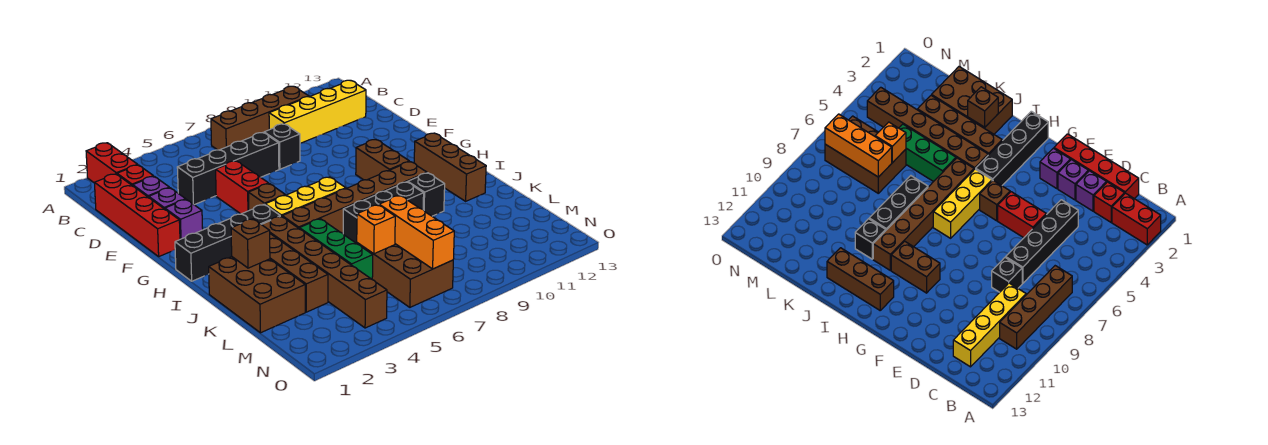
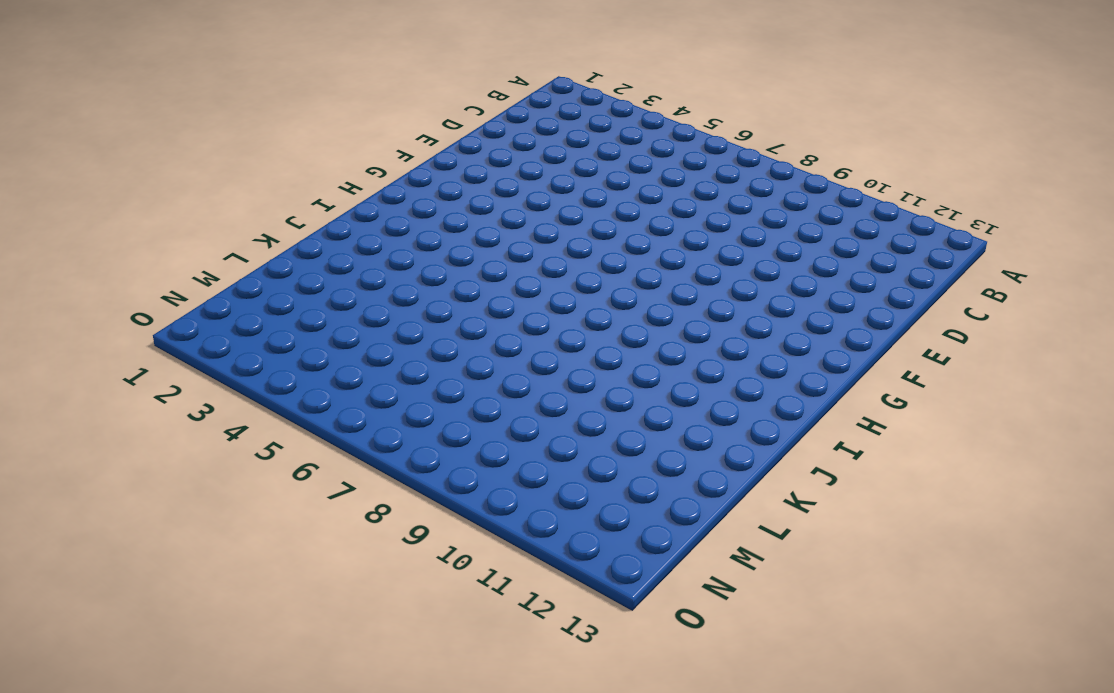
none -> red brick A2:B2 level 1
none -> brown brick B7:B10 level 1
none -> red brick C1:F1 level 1

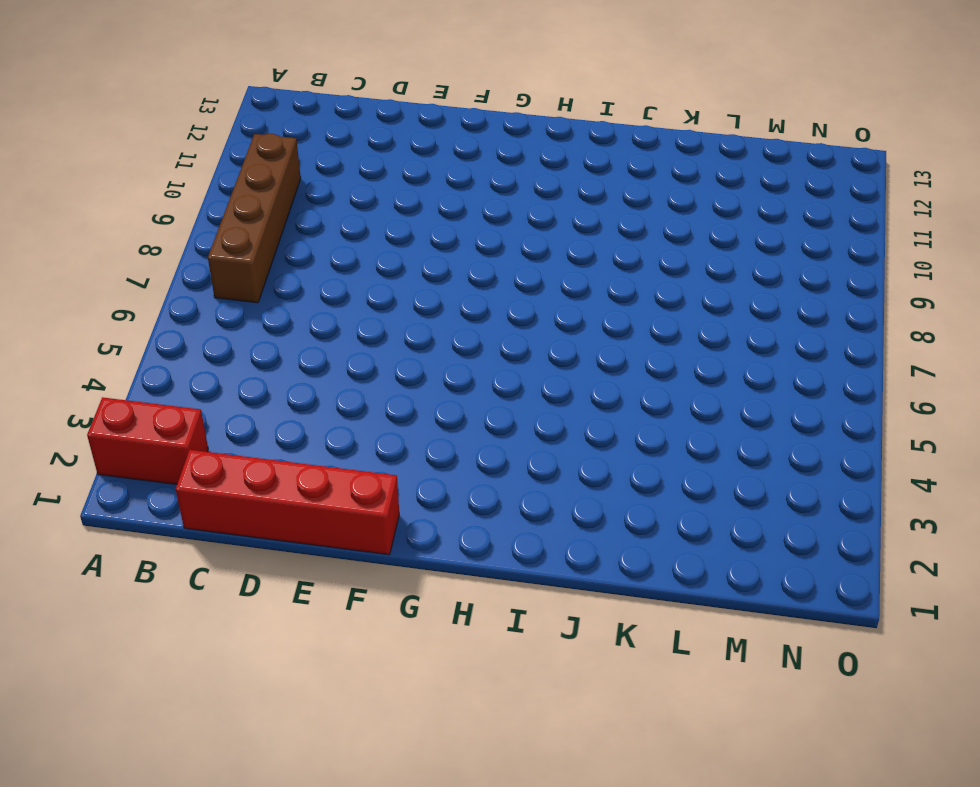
none -> red brick C2 level 1
none -> yellow brick C9:C12 level 1
none -> purple brick D2 level 1

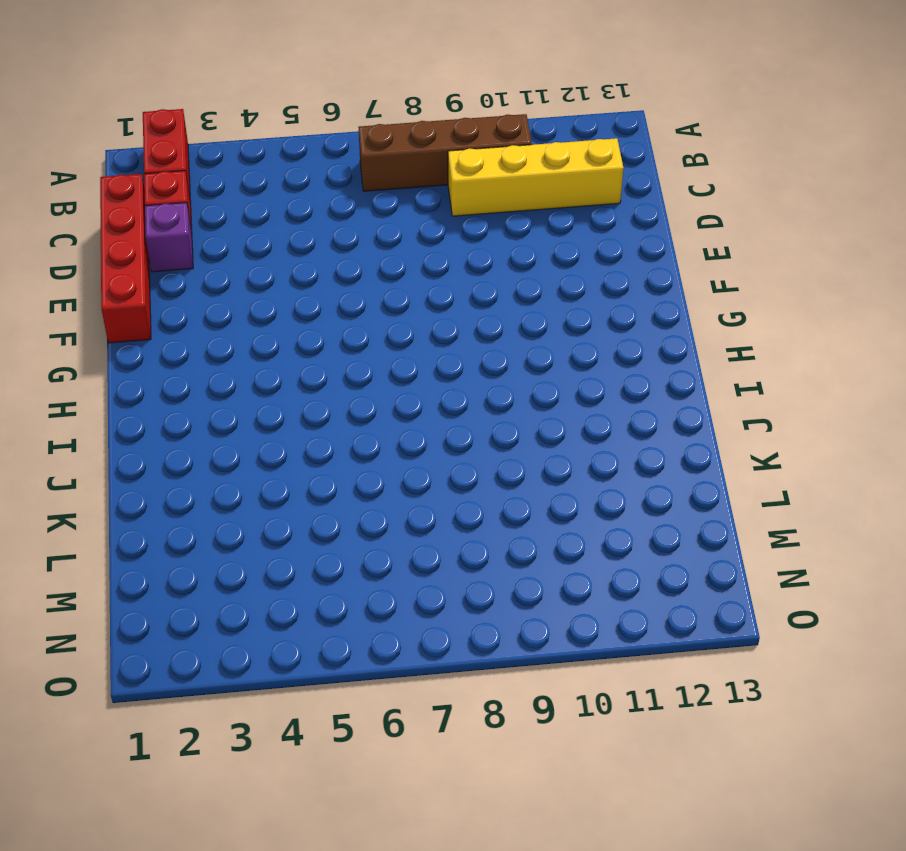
none -> black brick D4:D7 level 1
none -> black brick D8 level 1
none -> purple brick E2 level 1

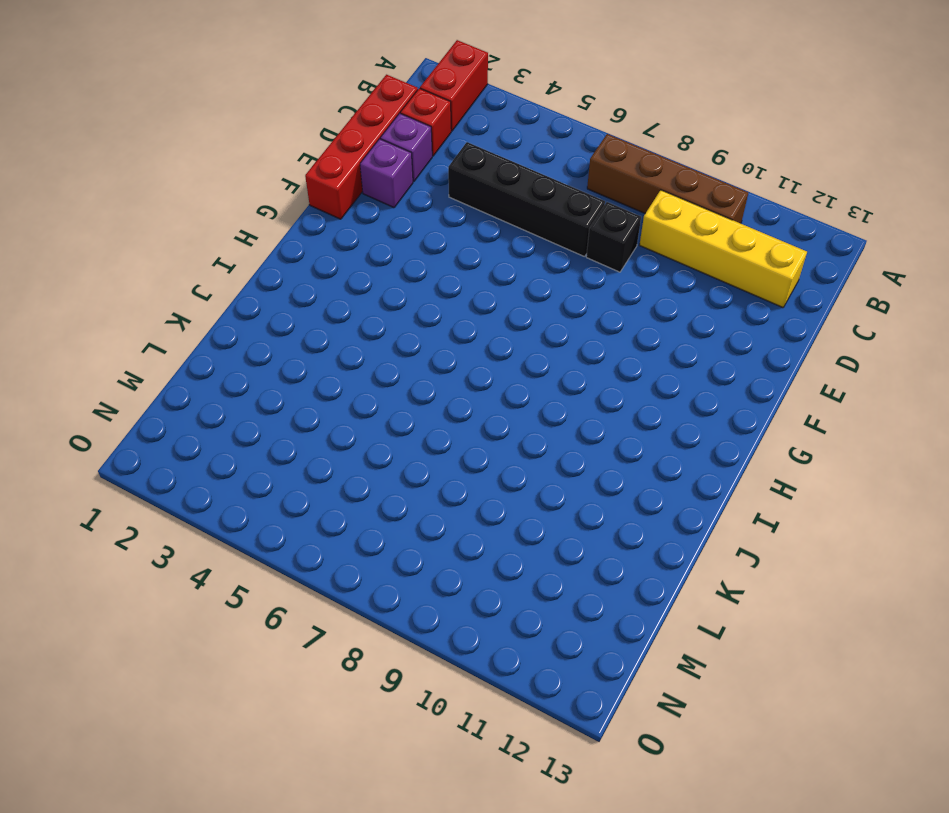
none -> red brick E5:F5 level 1
none -> purple brick F2 level 1
none -> brown brick G5 level 1

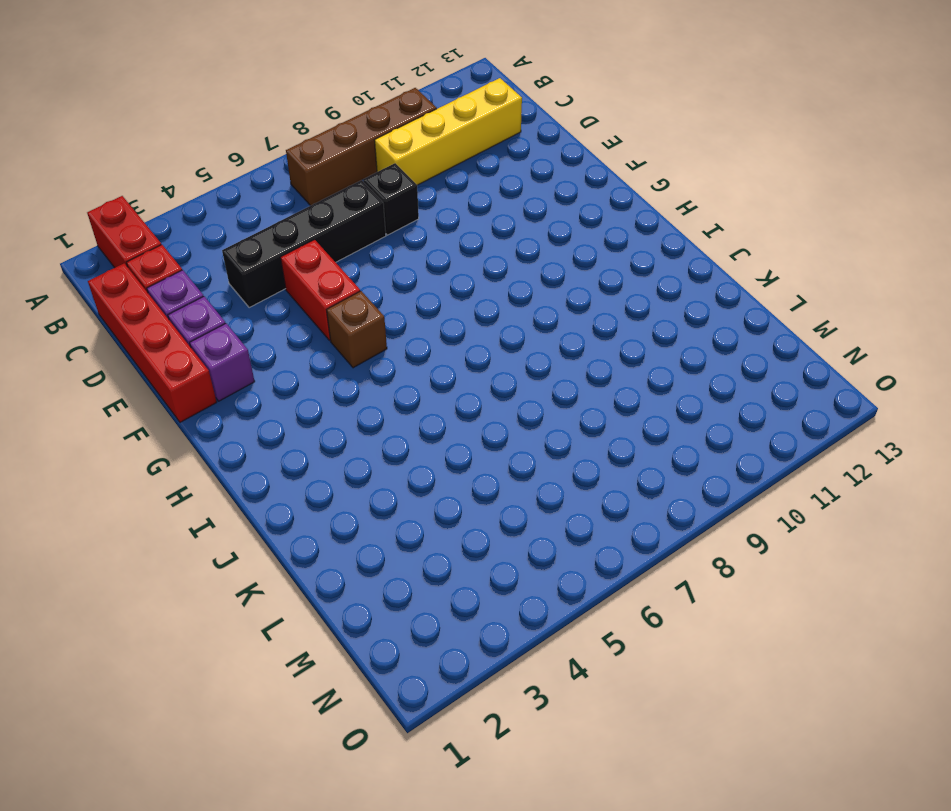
none -> brown brick G10:H10 level 1
none -> black brick H1:H4 level 1
none -> yellow brick H5:H7 level 1

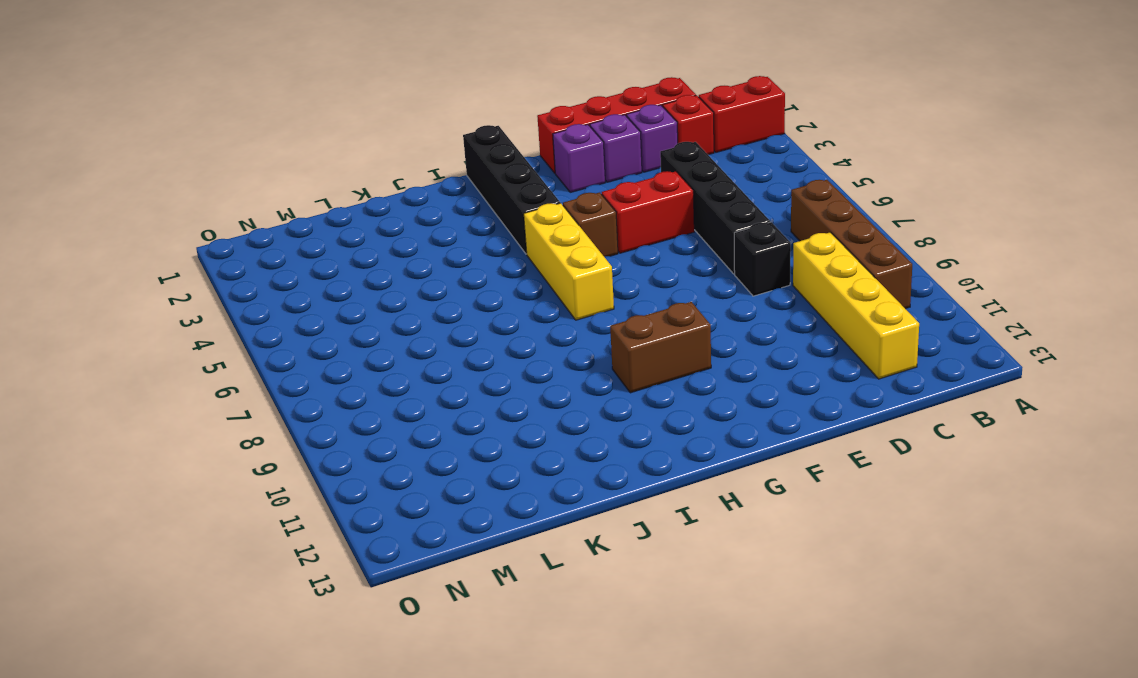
none -> brown brick H12:J12 level 1
none -> brown brick I3:L3 level 1
none -> brown brick I4:N4 level 1

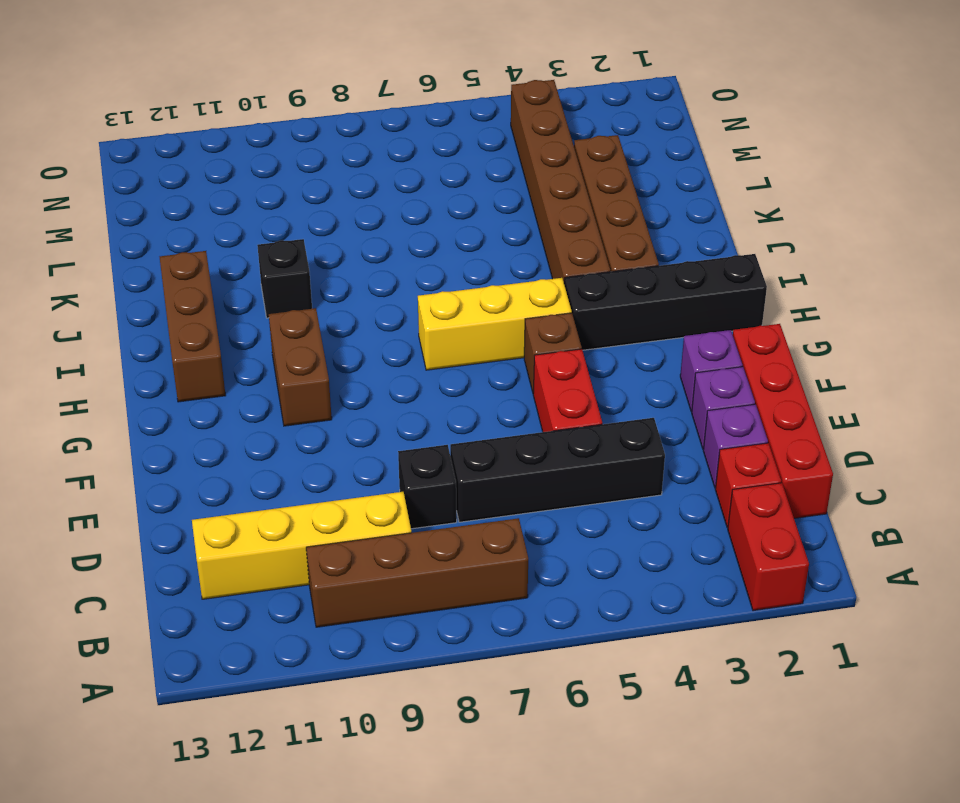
none -> brown brick I5:I10 level 1
none -> brown brick J1:L2 level 1
none -> green brick J5:L5 level 1

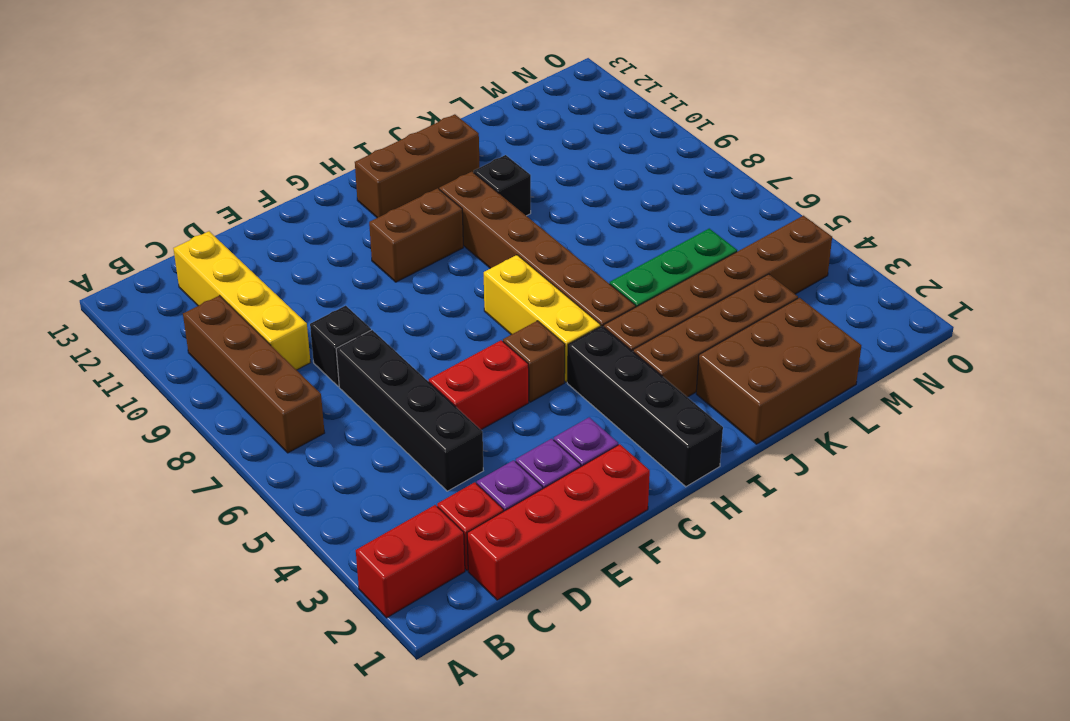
none -> black brick J7:J9 level 1
none -> brown brick L6:N7 level 1
none -> brown brick J2 level 2

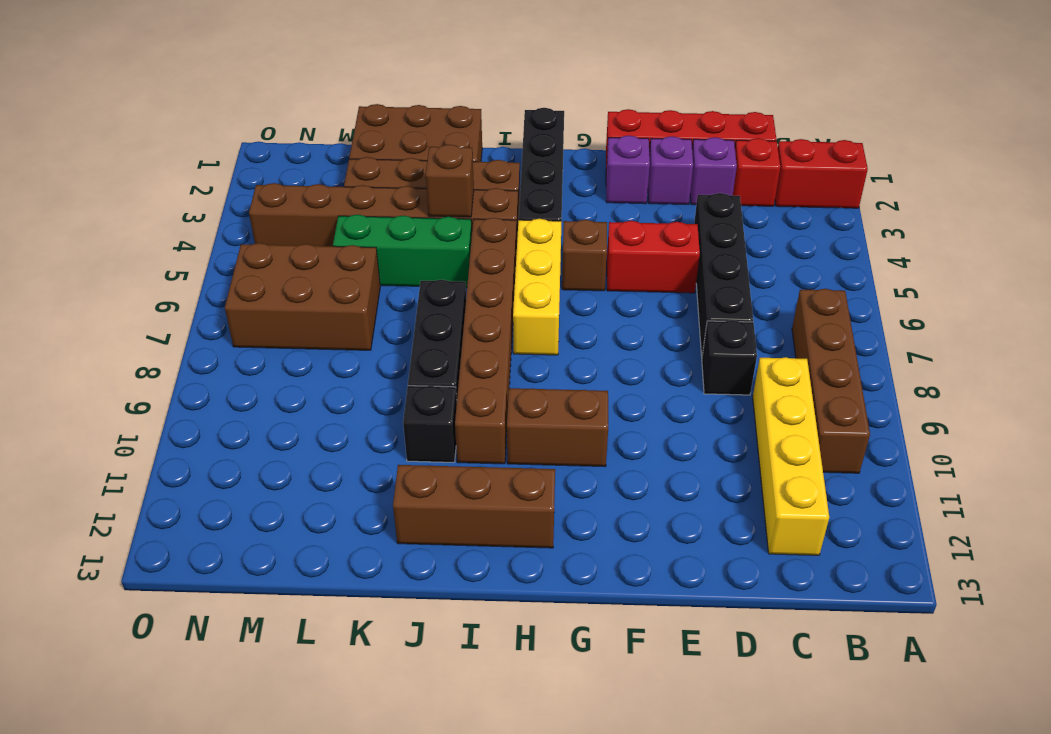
brown brick J4 level 2 -> brown brick J2 level 2
none -> orange brick L6 level 2
none -> orange brick L7:N7 level 2

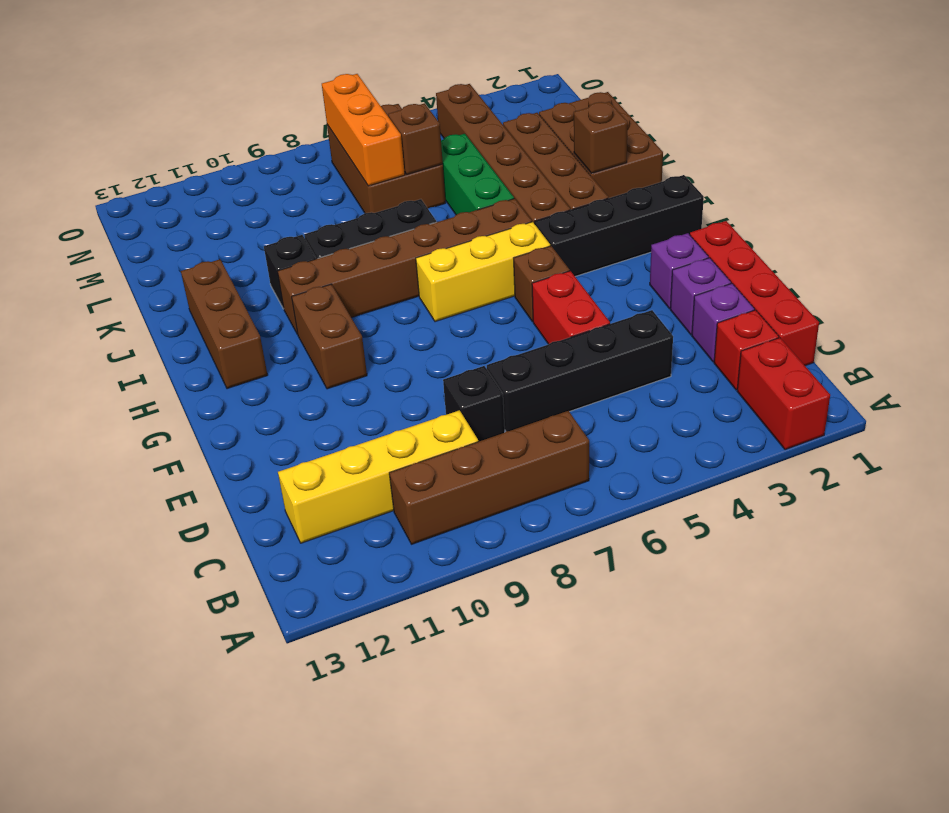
brown brick L6 level 2 -> orange brick L6 level 2

